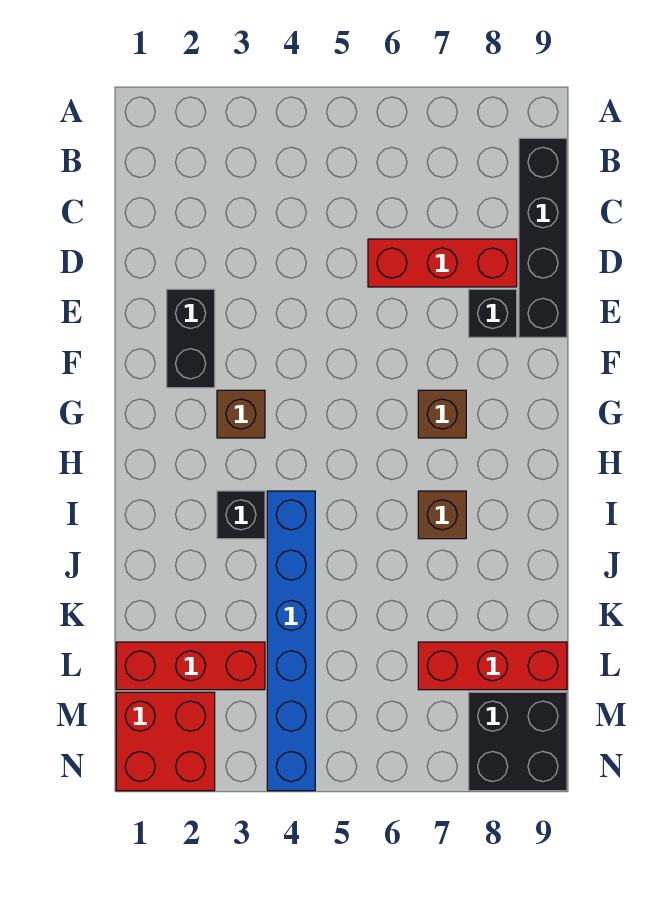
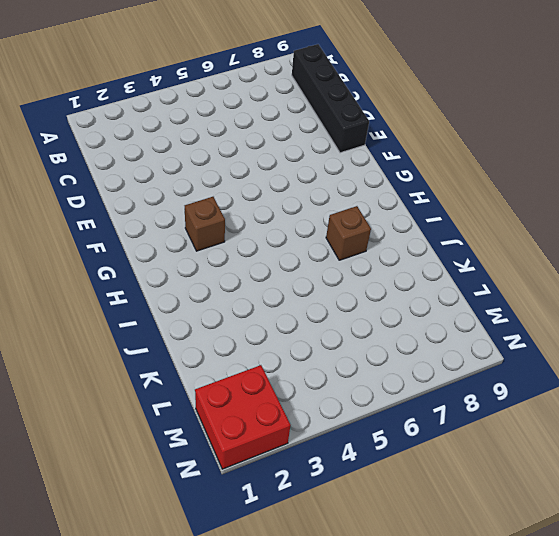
none -> red brick D6:D8 level 1
none -> black brick E2:F2 level 1
none -> black brick E8 level 1

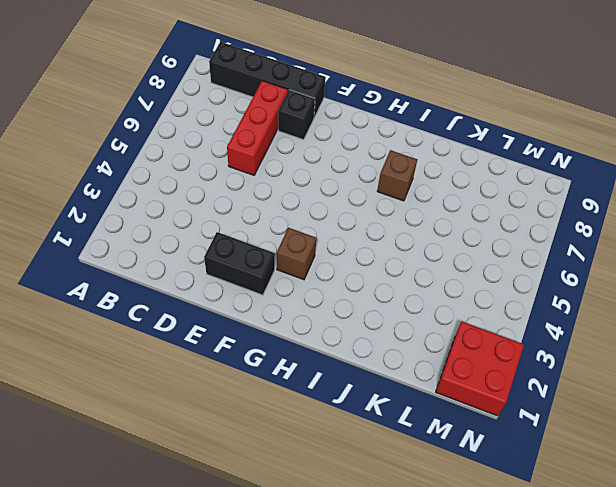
none -> brown brick G7 level 1
none -> black brick I3 level 1
none -> blue brick I4:N4 level 1

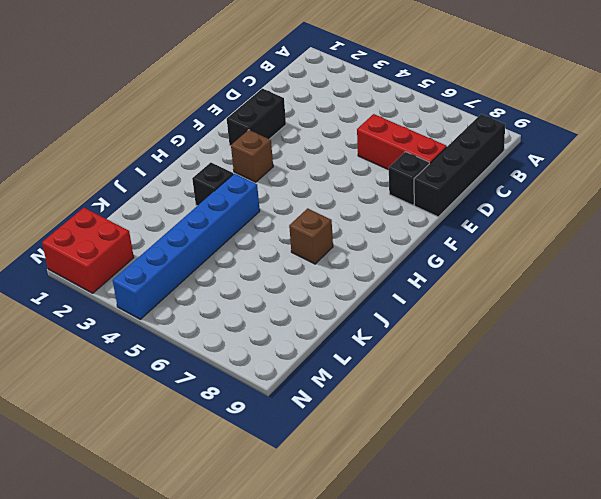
none -> brown brick G7 level 1
none -> red brick L1:L3 level 1
none -> red brick L7:L9 level 1

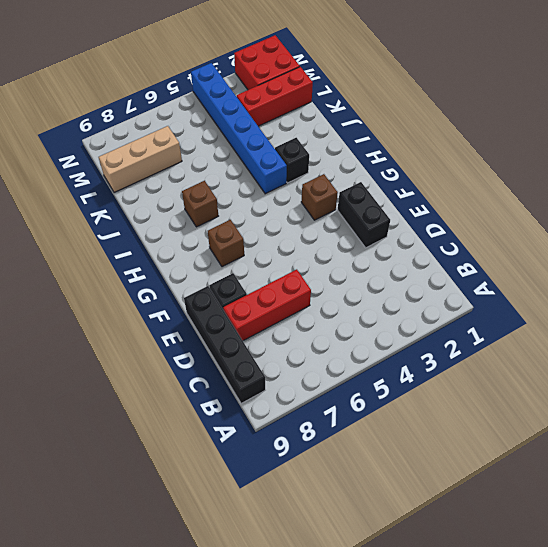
tan brick L7:L9 level 1 -> red brick L7:L9 level 1
none -> black brick M8:N9 level 1

